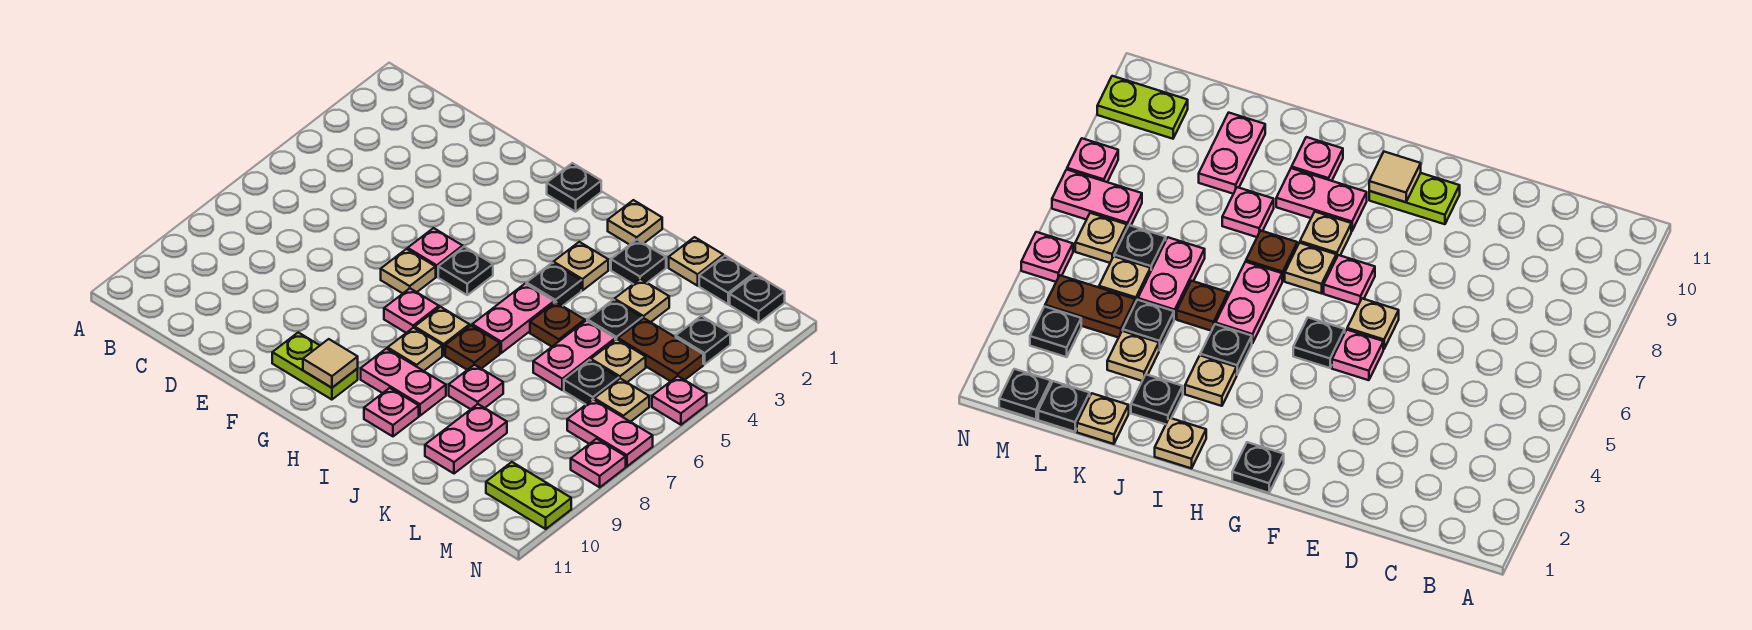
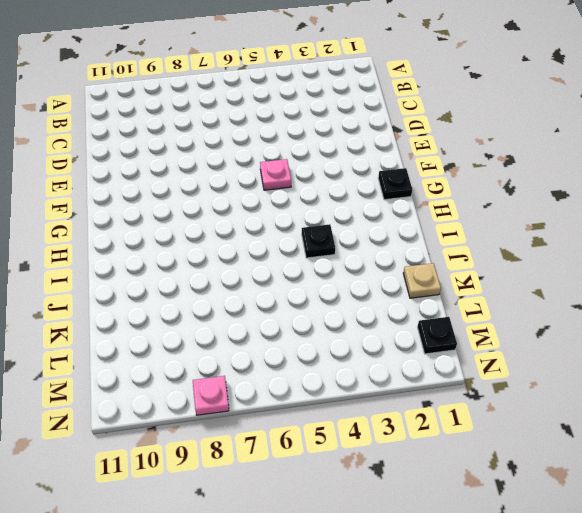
none -> tan plate F6 level 1
none -> lime plate F10:G10 level 1
none -> black plate G5 level 1
none -> pink plate G7 level 1

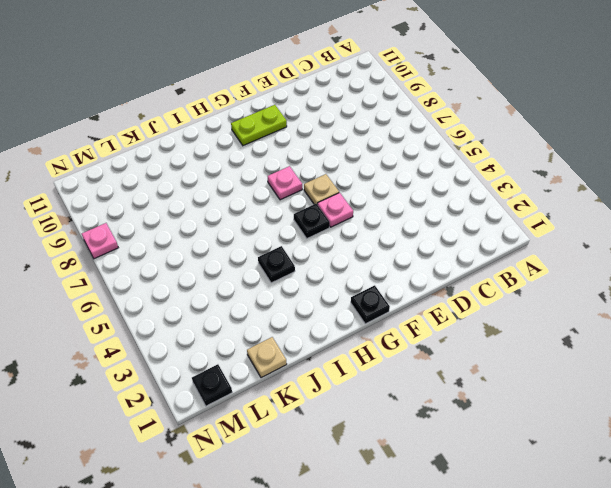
none -> tan plate H7 level 1
none -> tan plate H8 level 1
none -> pink plate H9:I9 level 1
none -> tan plate I1 level 1

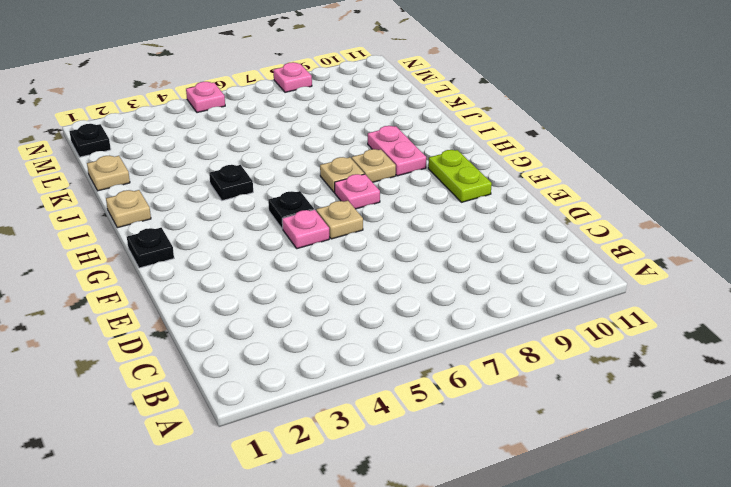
none -> tan plate I3 level 1
none -> pink plate I5:I6 level 1
none -> brown plate I7 level 1
none -> pink plate I10 level 1

